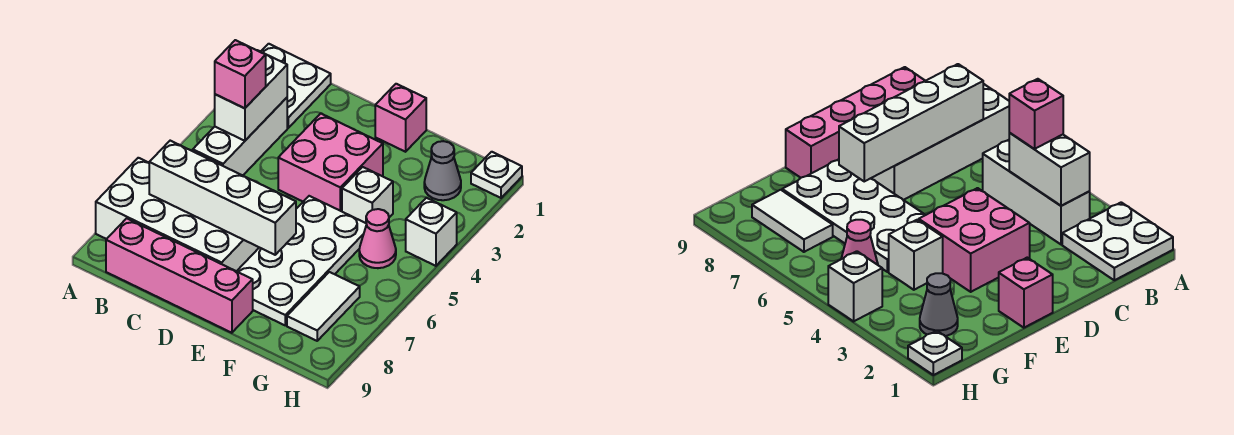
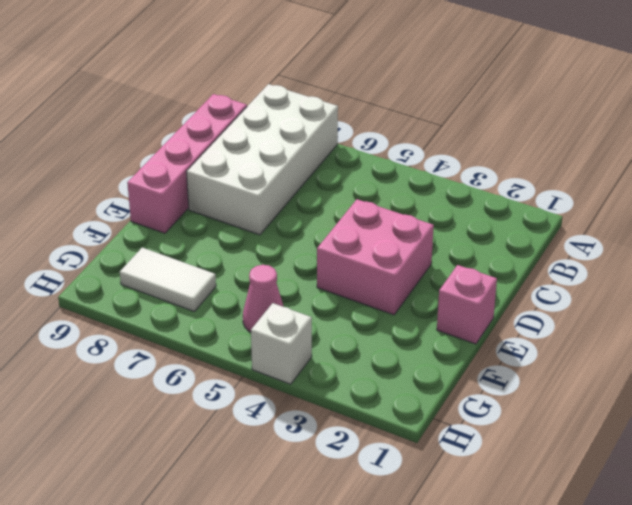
none -> white plate A1:B2 level 1
none -> white brick B3:B5 level 1
none -> white plate E5:F8 level 1

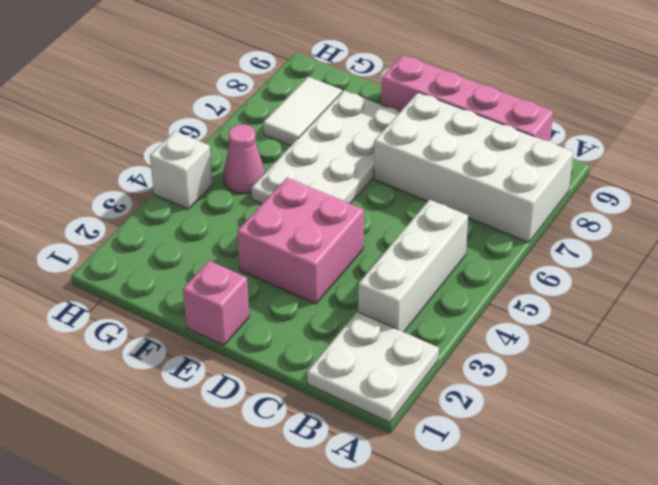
none -> white brick F4 level 1
none -> grey cone G2 level 1
none -> white plate H1 level 1

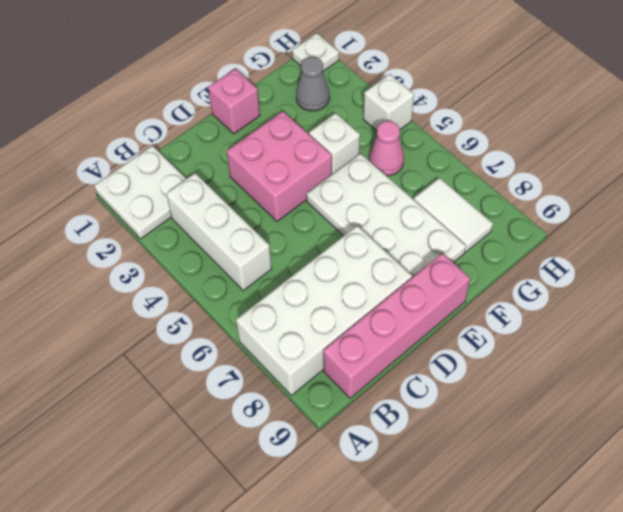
none -> white brick B3:B4 level 2
none -> white brick B7:E7 level 2
none -> pink brick B4 level 3

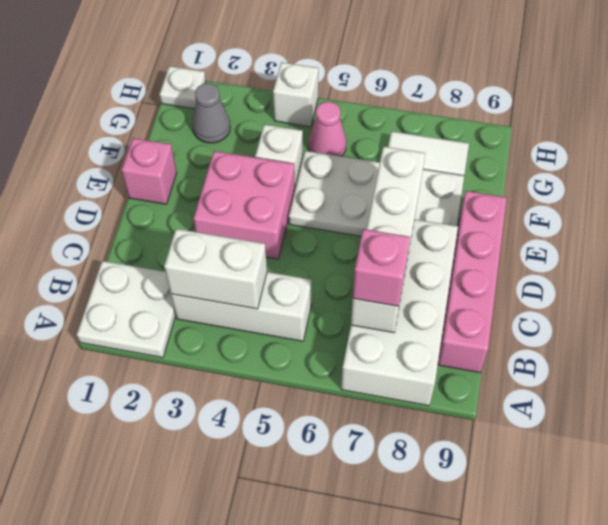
pink brick B7 level 3 -> pink brick B4 level 3

